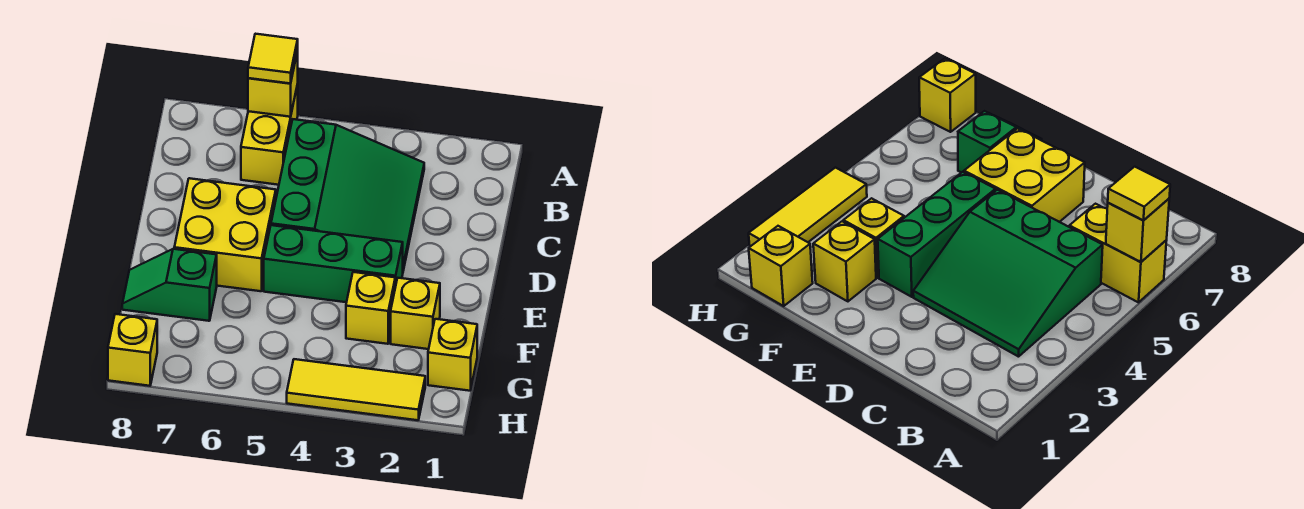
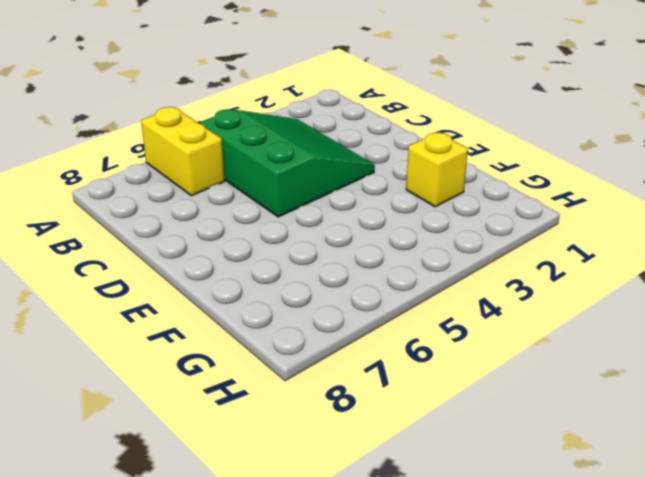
none -> yellow brick D6:E7 level 1
none -> green brick E3:E5 level 1
none -> yellow brick F3 level 1

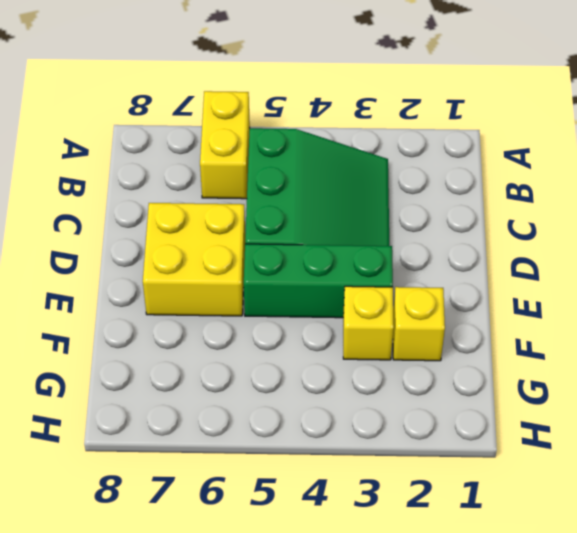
none -> green slope F7:F8 level 1 top 7
none -> yellow brick G1 level 1
none -> yellow tile H2:H4 level 1

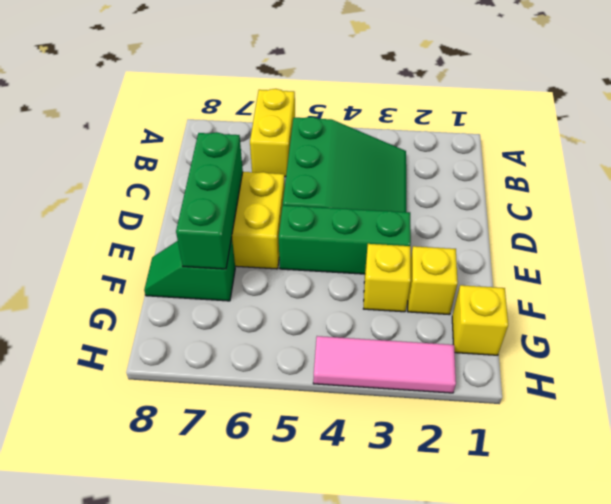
green brick D7:F7 level 2 -> none
pink tile H2:H4 level 1 -> yellow tile H2:H4 level 1
none -> yellow brick H8 level 1
none -> yellow brick A6 level 2
none -> yellow tile A6 level 3

